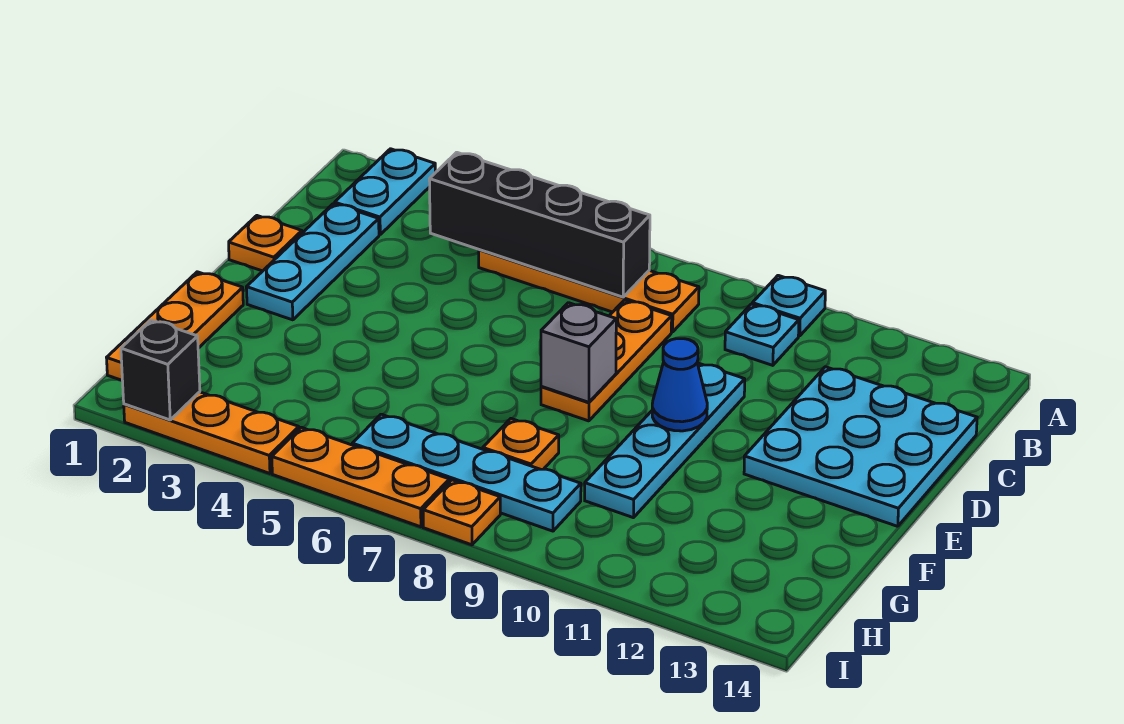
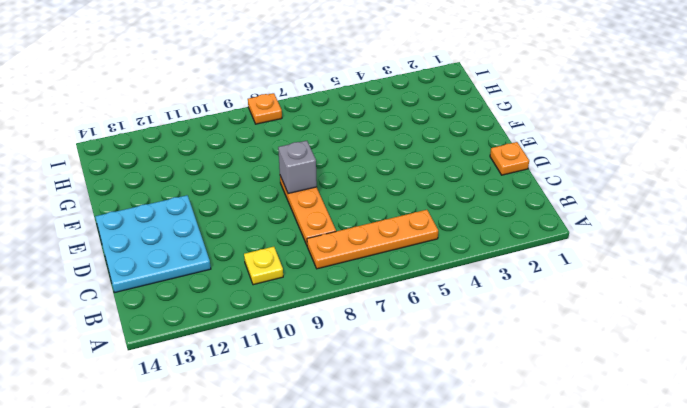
yellow plate B10 level 1 -> cyan plate B10 level 1
none -> cyan plate A2:B2 level 1
none -> cyan plate A10 level 1
none -> cyan plate C2:E2 level 1

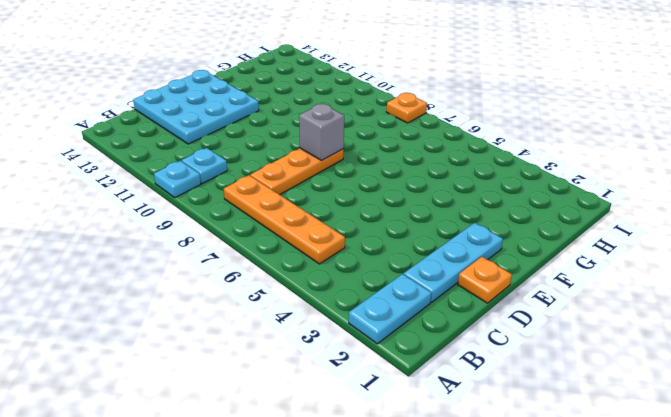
none -> cyan plate D10:G10 level 1
none -> orange plate F1:H1 level 1
none -> orange plate G8 level 1

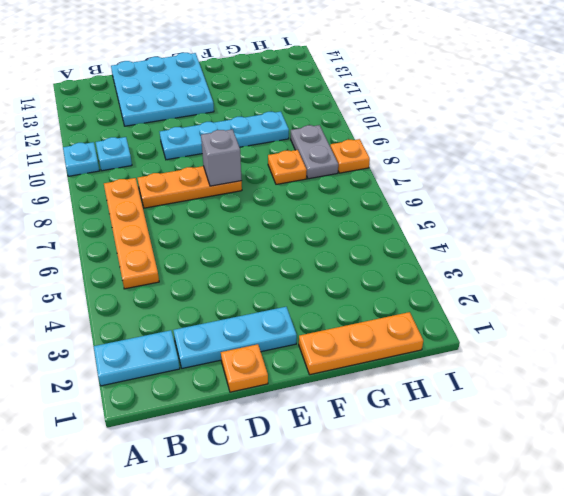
grey plate H8:H9 level 1 -> cyan plate H6:H9 level 1
none -> orange plate I2:I4 level 1
none -> orange plate I5:I7 level 1
none -> black brick B4:B7 level 2

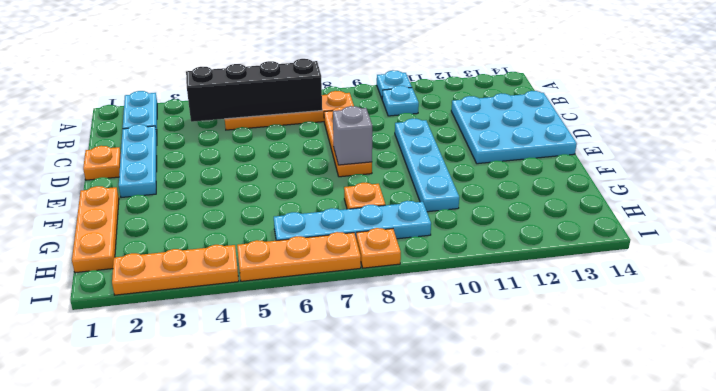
none -> blue cone E10 level 2
none -> black brick I2 level 2

